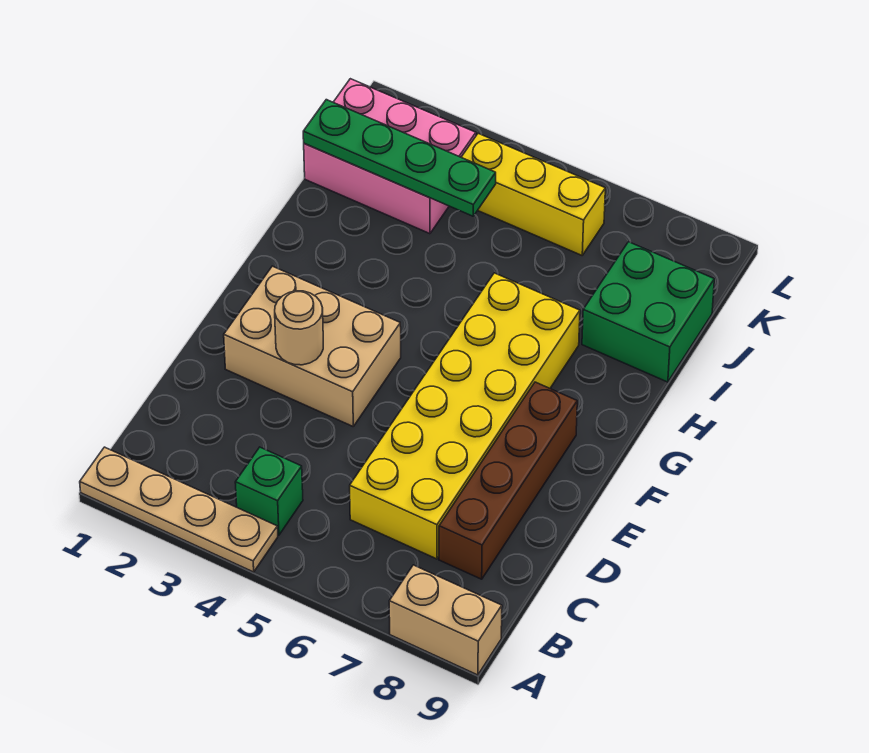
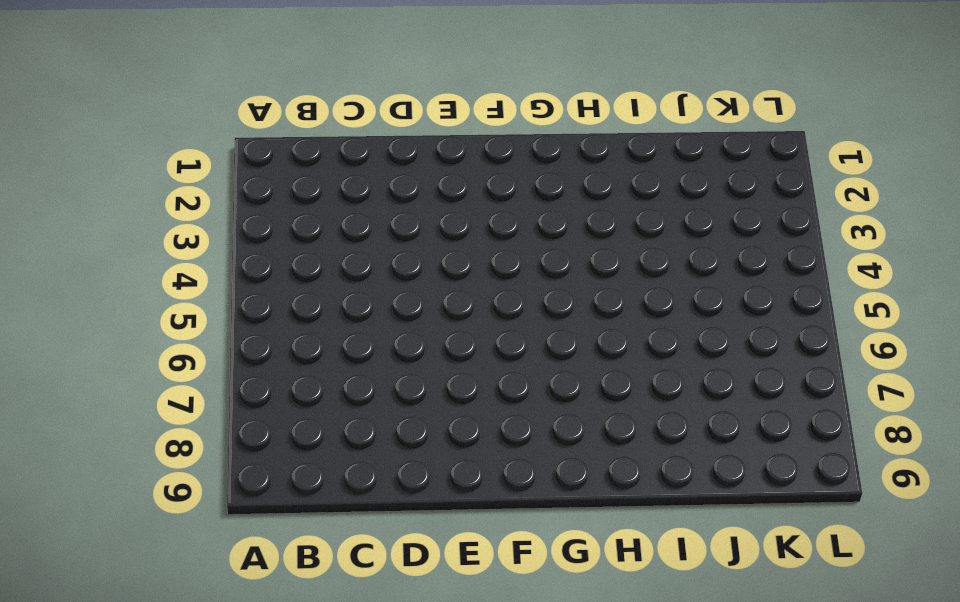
none -> tan plate A1:A4 level 1
none -> tan brick A8:A9 level 1

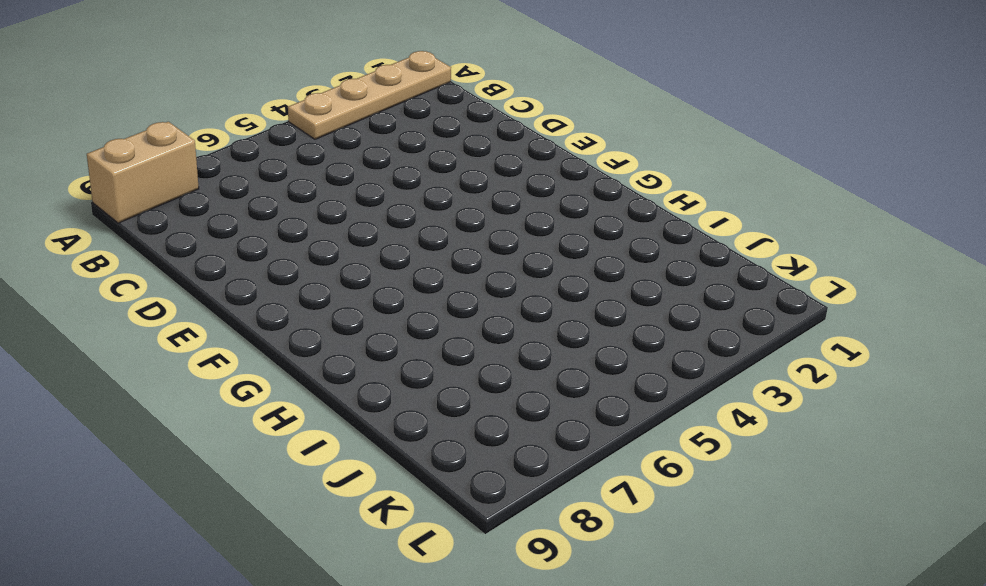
none -> green brick B4 level 1
none -> yellow brick C6:H7 level 1

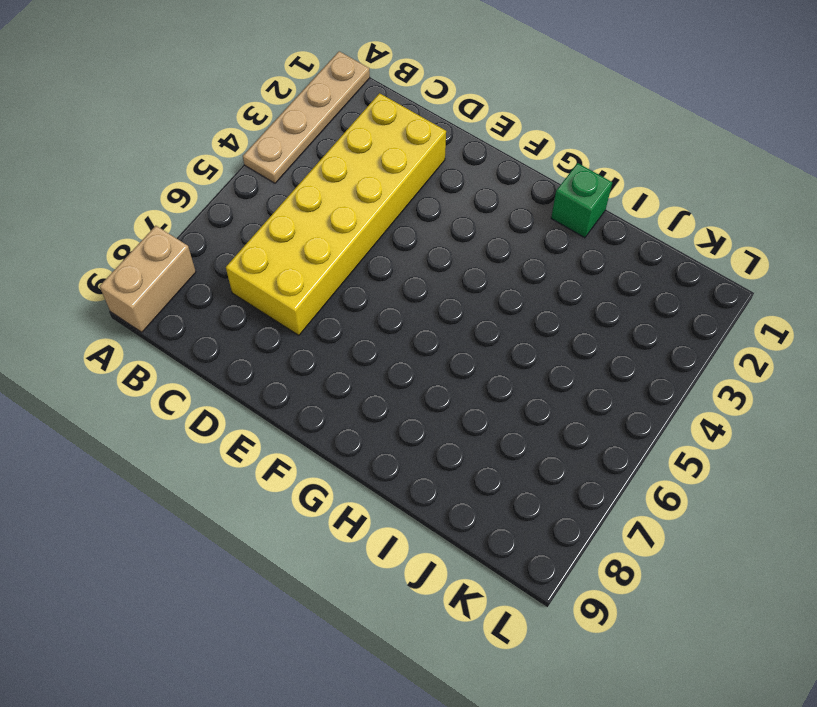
yellow brick C2:D7 level 1 -> yellow brick C6:H7 level 1
green brick H1 level 1 -> green brick B4 level 1
none -> brown brick C8:F8 level 1
none -> tan brick E2:F4 level 1

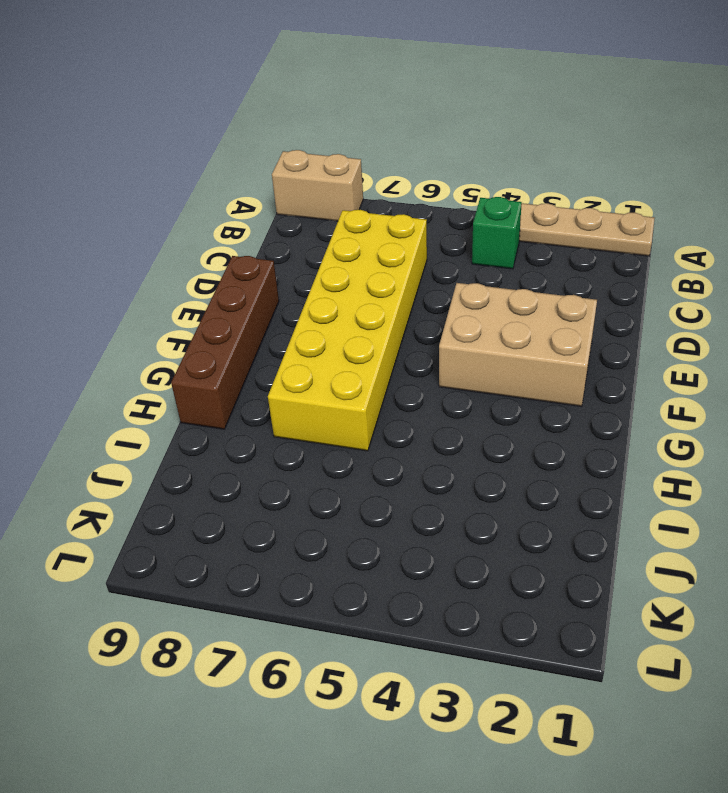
brown brick E9:H9 level 1 -> brown brick C8:F8 level 1
none -> green brick I8:J9 level 1
none -> pink brick J1:K3 level 1

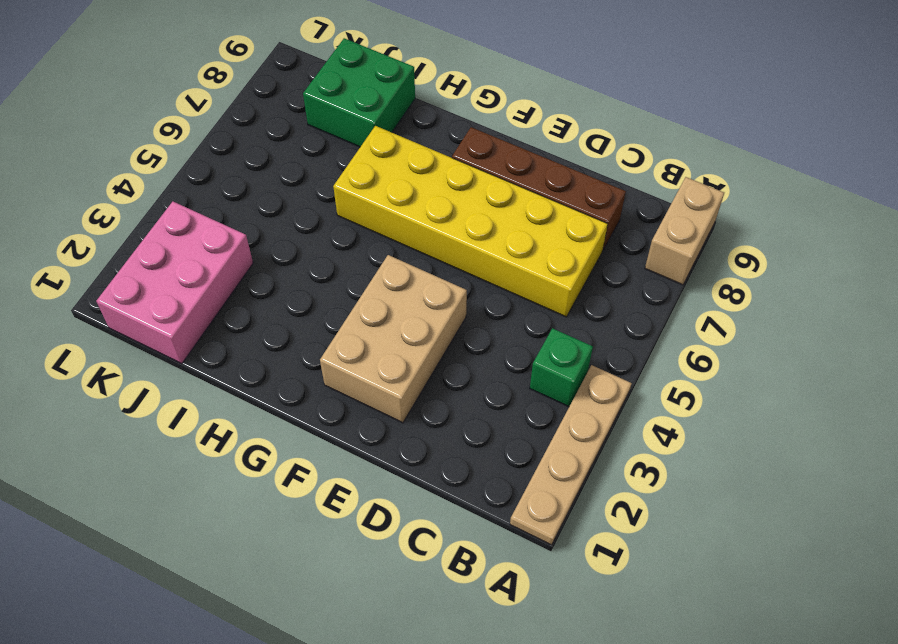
none -> yellow brick K4:K6 level 1
none -> tan round brick E3 level 2

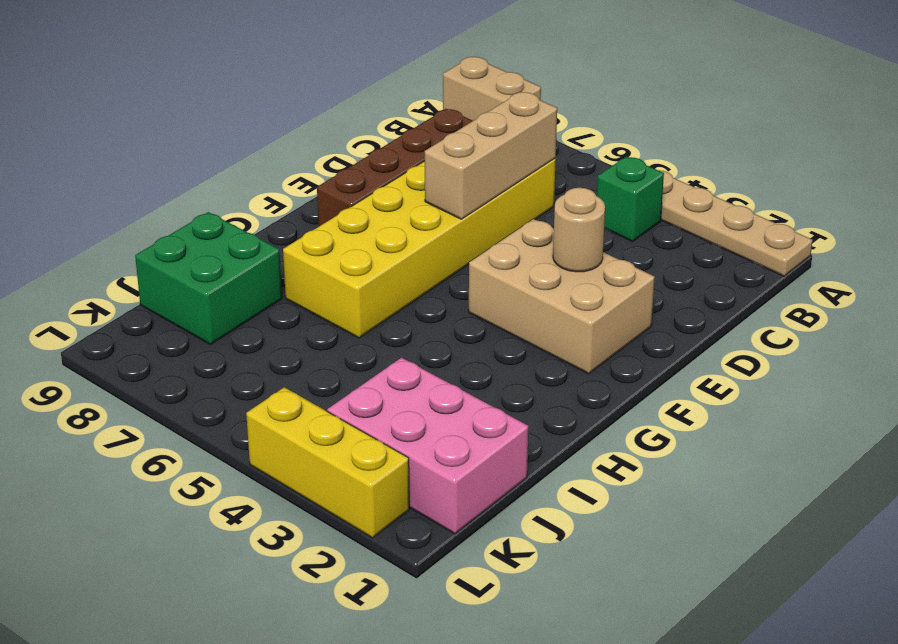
tan brick C6:E6 level 2 -> none
yellow brick L2:L4 level 1 -> yellow brick K4:K6 level 1
none -> green plate J1:J4 level 2

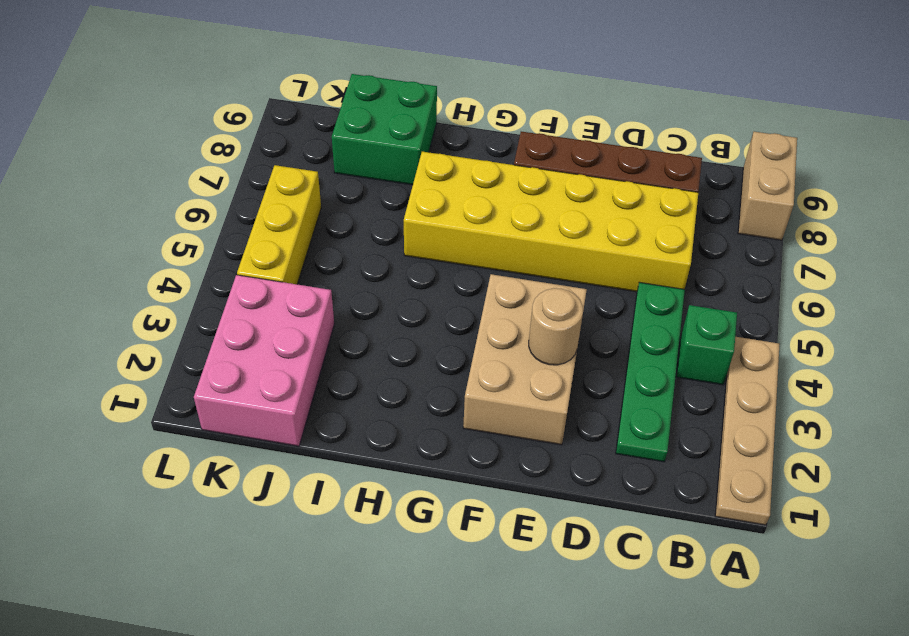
green plate C2:C5 level 1 -> green plate J1:J4 level 2

